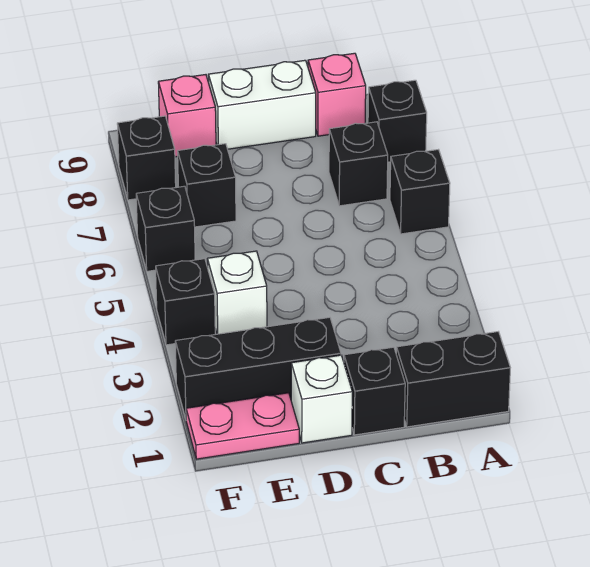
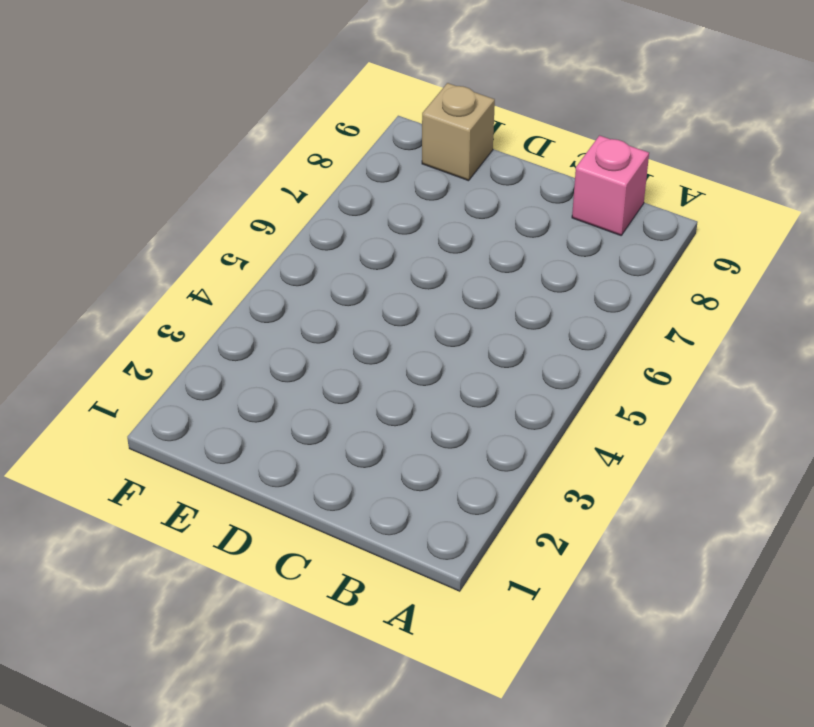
tan brick E9 level 1 -> pink brick E9 level 1
none -> black brick A1:B1 level 1
none -> black brick A6 level 1
none -> black brick A8 level 1

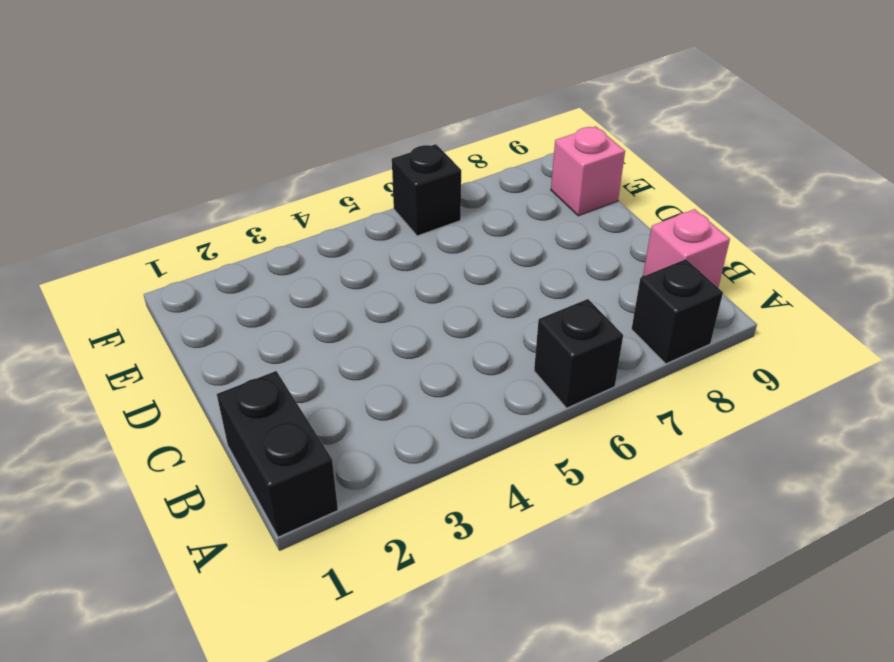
none -> black brick B7 level 1
none -> black brick C1 level 1
none -> white brick C9:D9 level 1

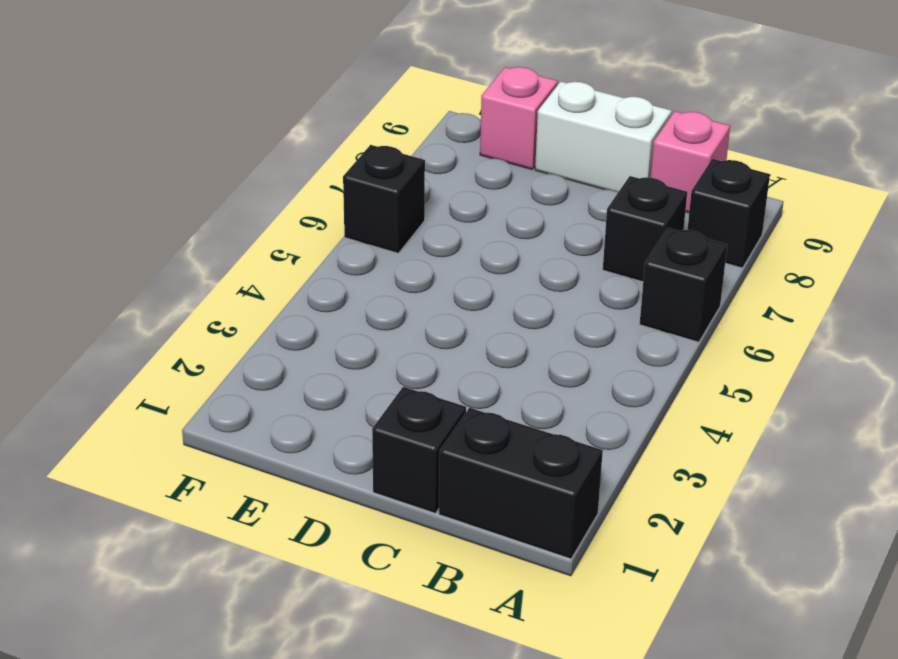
none -> white brick D1 level 1
none -> black brick D2:F2 level 1
none -> pink plate E1:F1 level 1

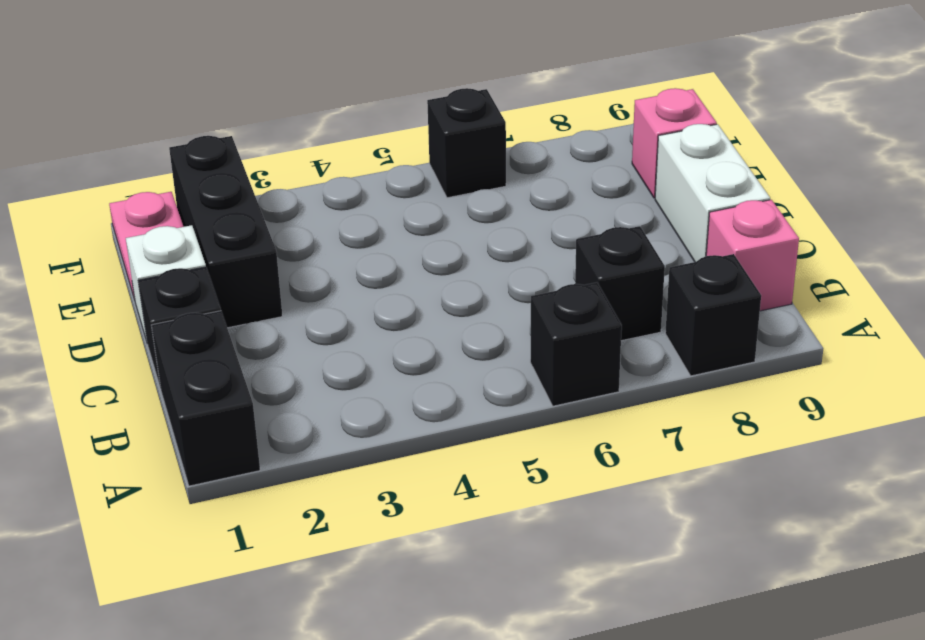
none -> white brick E4 level 1
none -> black brick E7 level 1
none -> black brick F4 level 1

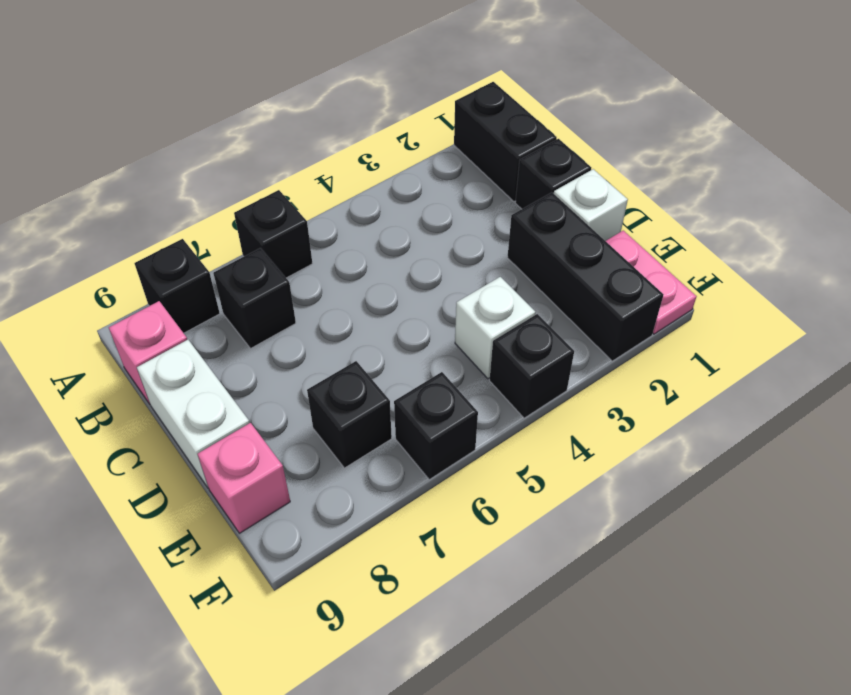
none -> black brick F8 level 1

